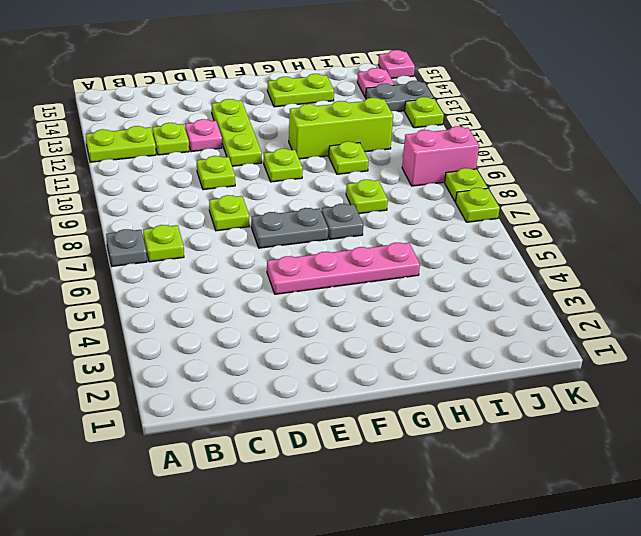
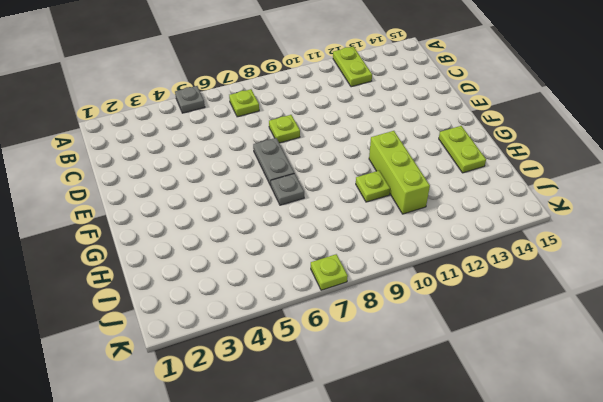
grey plate A5 level 1 -> grey plate A7 level 1
none -> lime plate C12 level 1
none -> lime plate D10 level 1
none -> pink plate D12 level 1

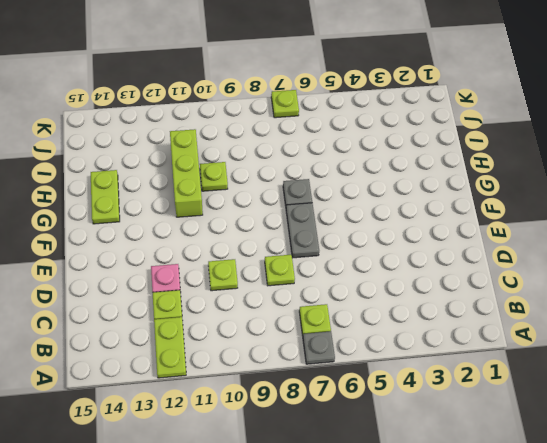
none -> pink plate E5:H5 level 1
none -> lime plate E11:E13 level 1
none -> lime plate F10 level 1

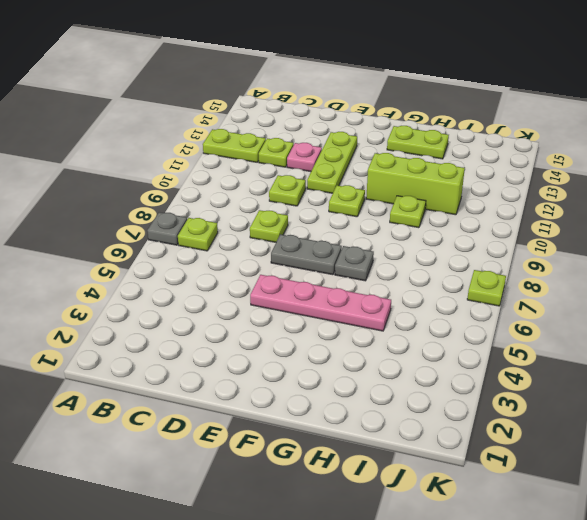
none -> lime plate H8 level 1
none -> pink brick J9:K9 level 1
none -> grey plate J13:K13 level 1

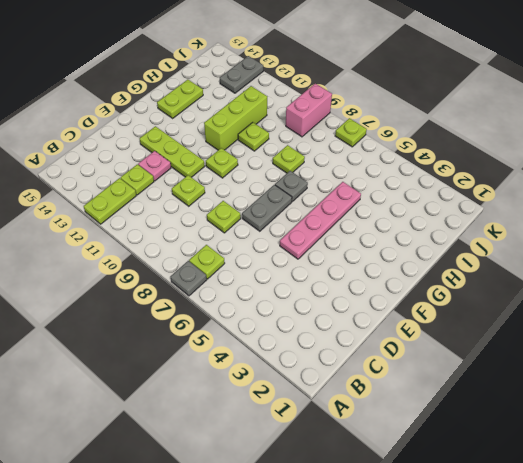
none -> pink plate J14 level 1
none -> lime plate K8 level 1
none -> lime plate K12 level 1

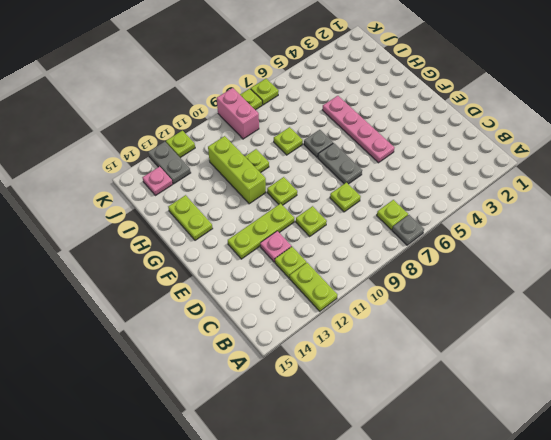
none -> pink plate K15 level 1

